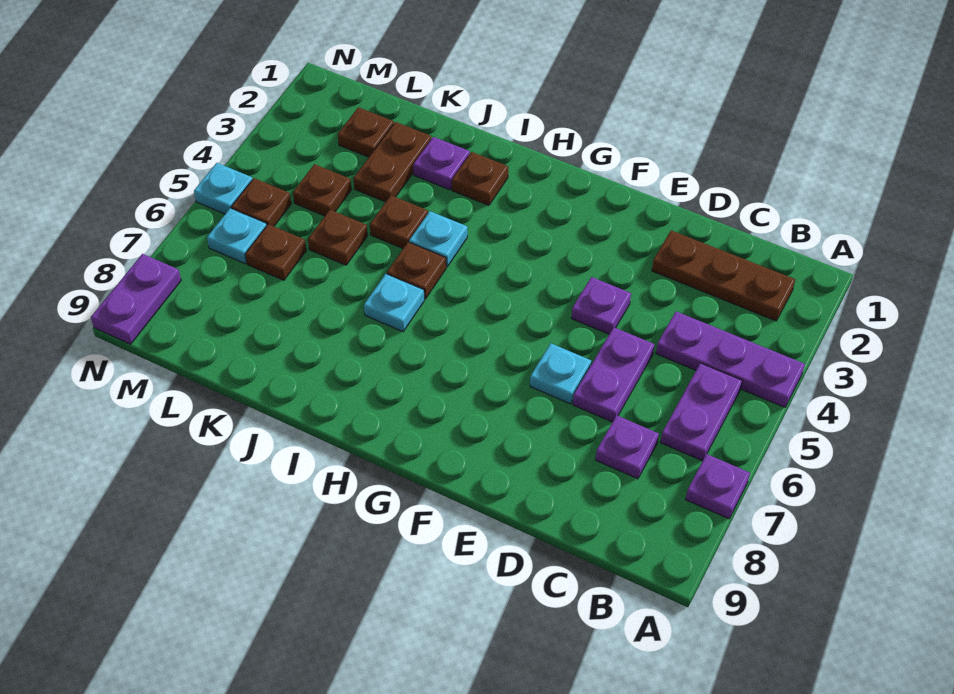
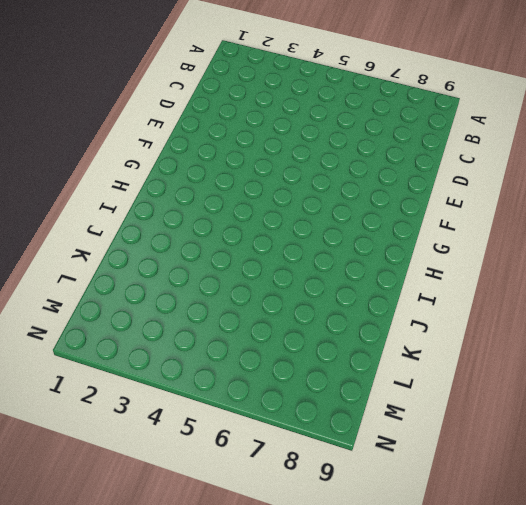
none -> purple plate A4:C4 level 1
none -> purple plate A7 level 1
none -> brown plate B2:D2 level 1

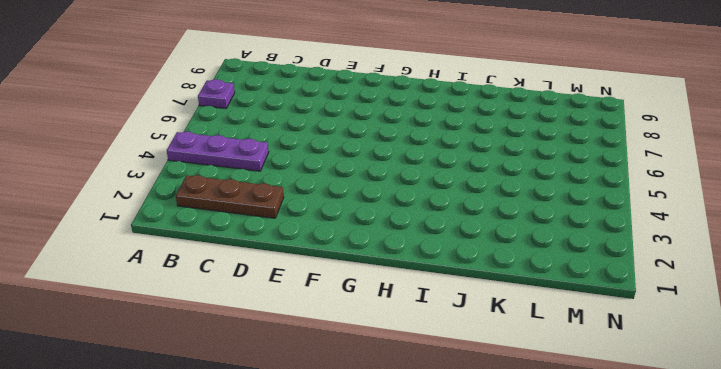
none -> purple plate B5:B6 level 1
none -> purple plate C7 level 1
none -> purple plate D5:D6 level 1

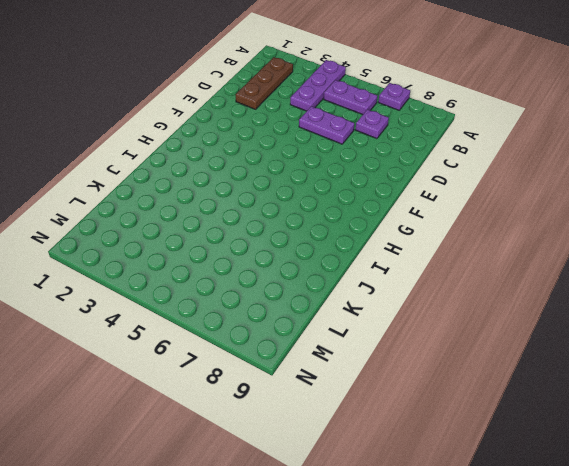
none -> purple plate E4 level 1
none -> cyan plate E6 level 1
none -> brown plate I2 level 1

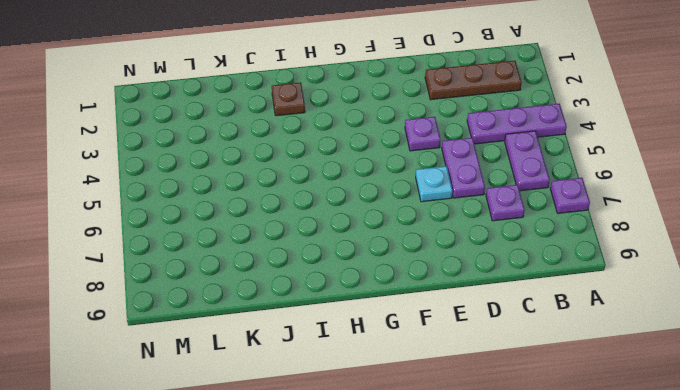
none -> cyan plate I4 level 1
none -> brown plate I5 level 1
none -> cyan plate I6 level 1

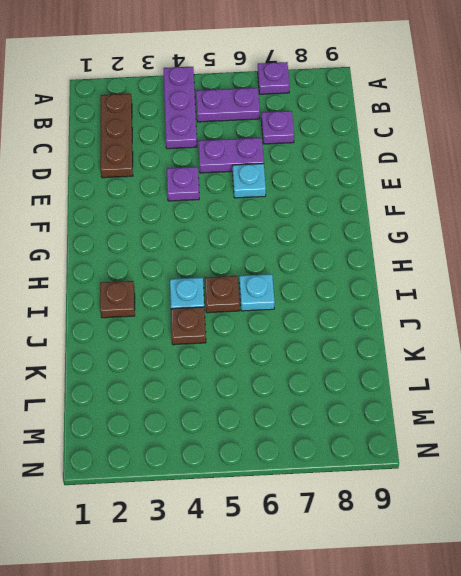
none -> purple plate J2 level 1
none -> brown plate K2:K3 level 1
none -> brown plate K5 level 1

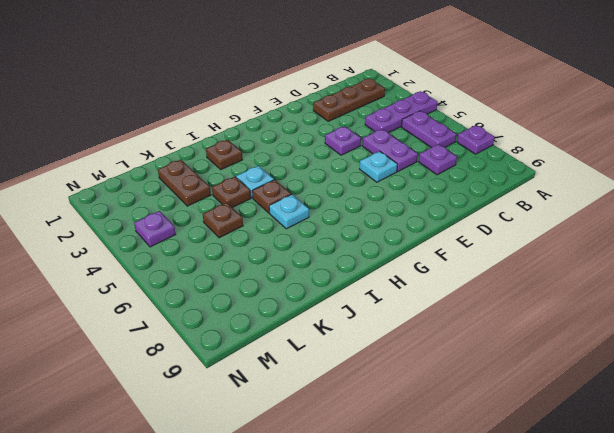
purple plate M4 level 1 -> purple plate J2 level 1
none -> brown plate L2 level 1
none -> brown plate L4 level 1
none -> brown plate L6 level 1

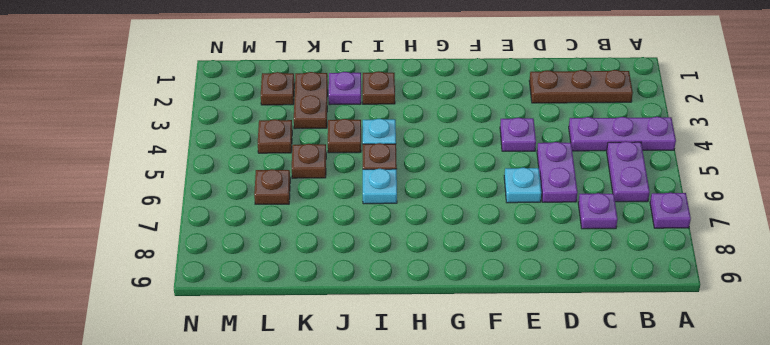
none -> brown plate M5 level 1
none -> cyan plate M6 level 1
none -> cyan plate N5 level 1

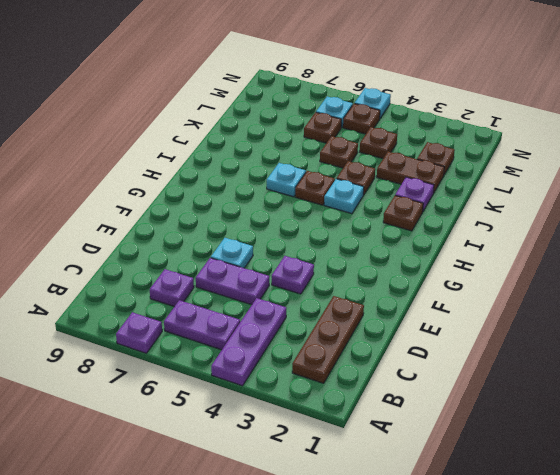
none -> purple plate N8:N9 level 1

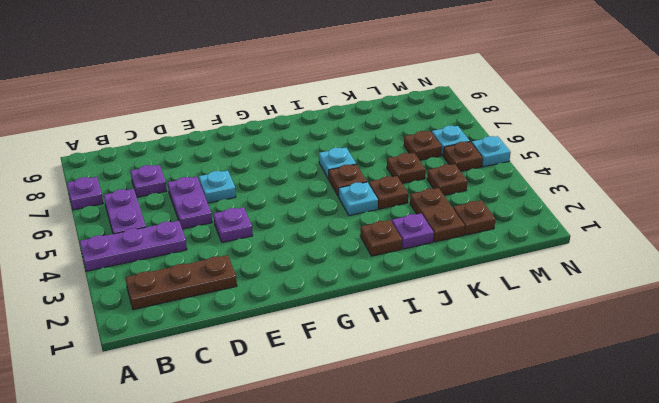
none -> purple plate N8:N9 level 1

